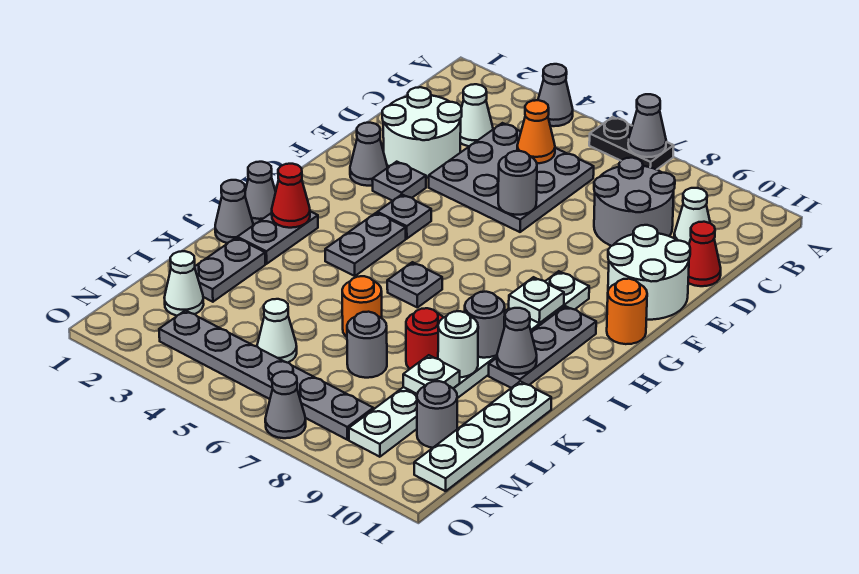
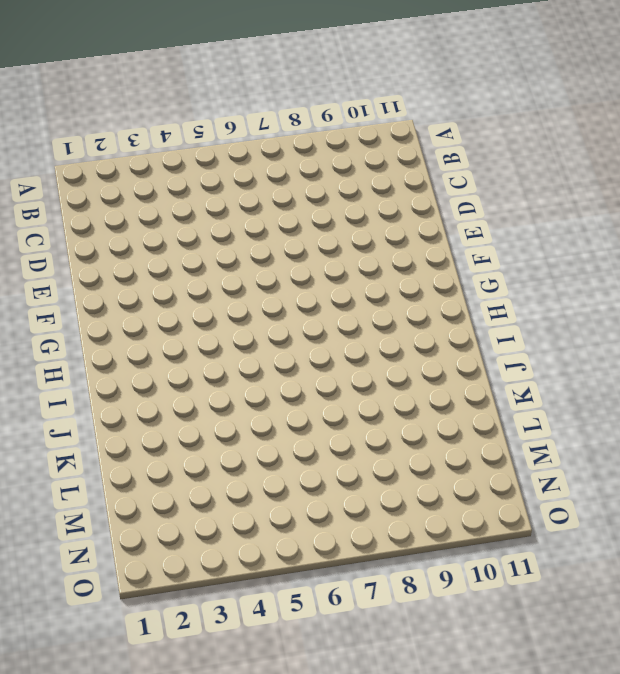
none -> grey cone A4 level 1
none -> black plate A6:A7 level 1
none -> white cone C3 level 1
none -> grey plate C4:E6 level 1

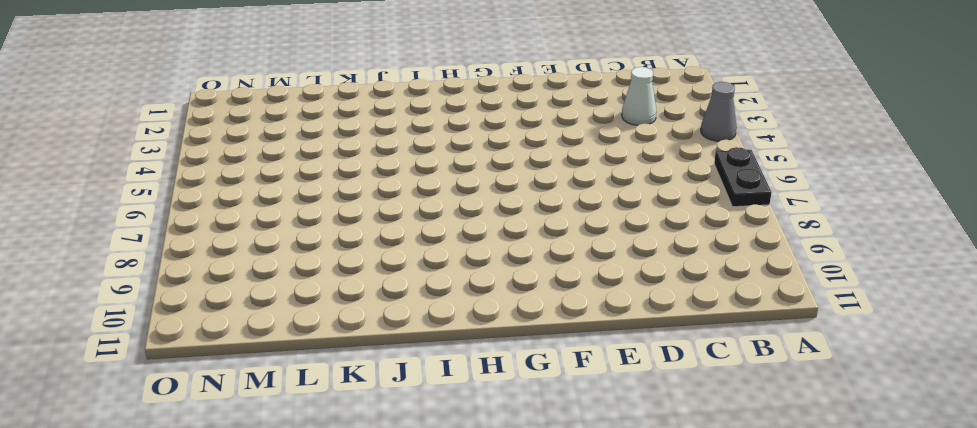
none -> grey plate C4:E6 level 1
none -> grey round brick C8:D9 level 1
none -> white cone C10 level 1
none -> white round brick D2:E3 level 1

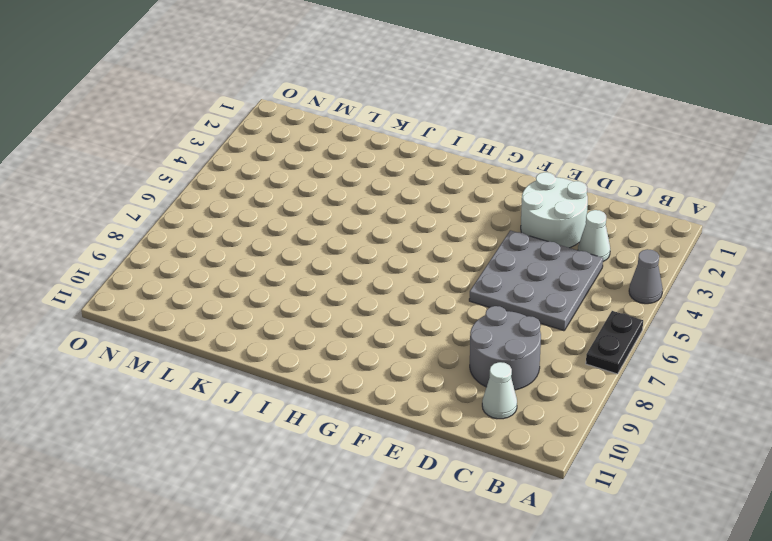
none -> red cone D11 level 1
none -> white round brick E10:F11 level 1
none -> grey cone F2 level 1
none -> grey plate F3 level 1

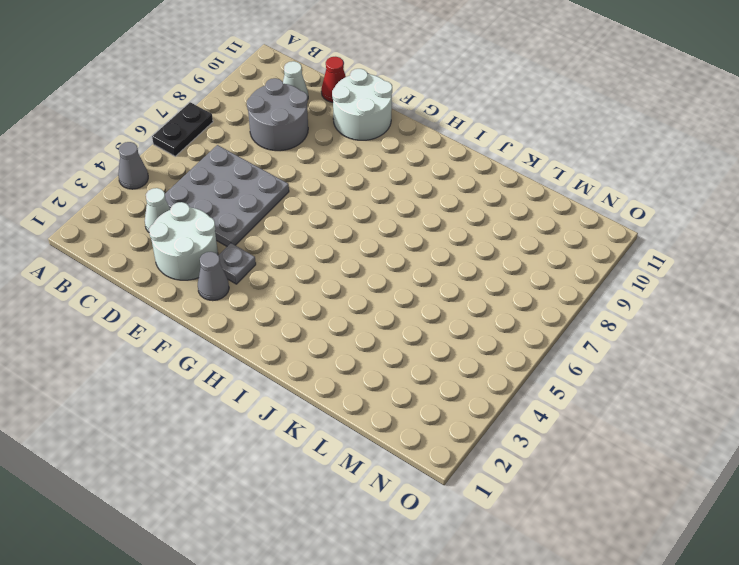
none -> grey plate G4 level 1
none -> white plate G9:N9 level 1
none -> orange round brick G11 level 1
none -> grey plate H4:I4 level 1

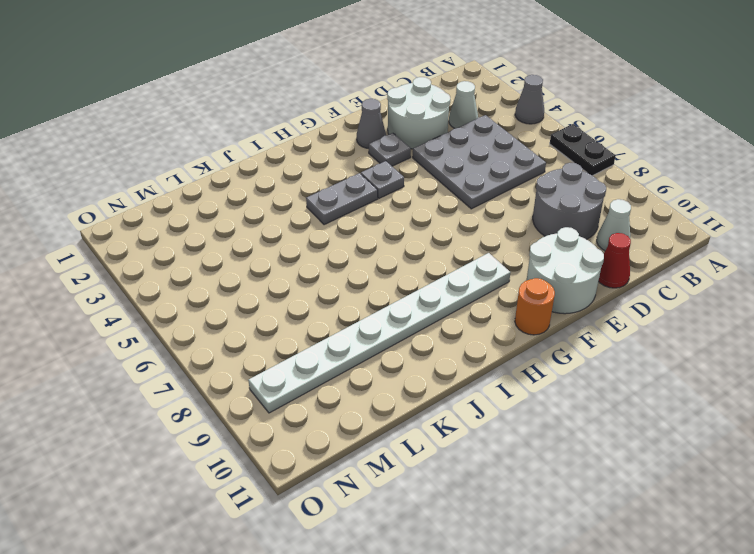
none -> grey plate H10:J10 level 1
none -> grey cone I1 level 1
none -> grey plate I2:J2 level 1
none -> grey plate I6 level 1

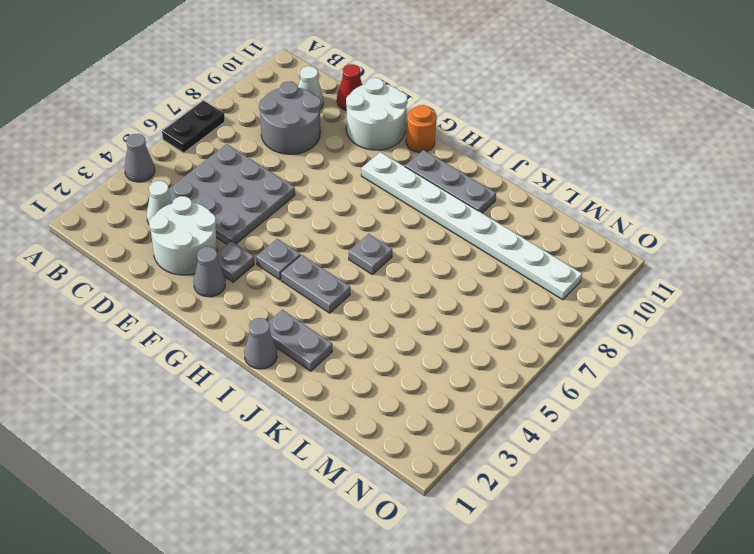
none -> grey cone J1 level 1
none -> grey plate K2:L2 level 1
none -> orange round brick K6 level 1
none -> red round brick K8 level 1

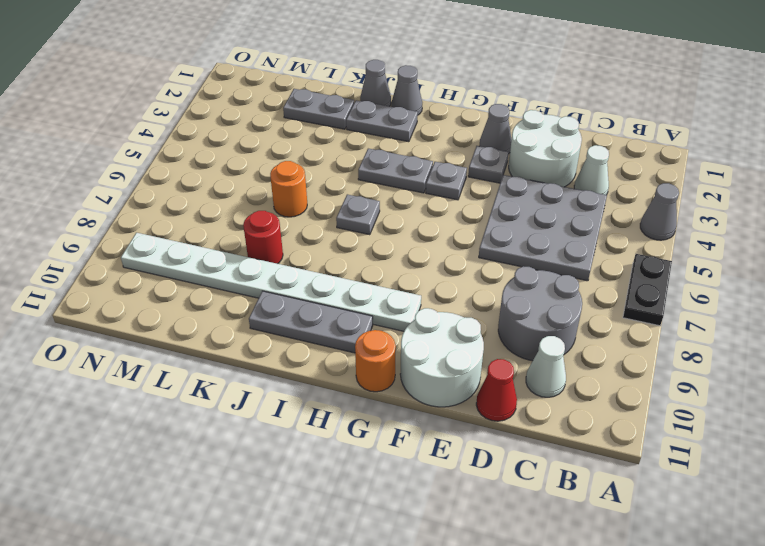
none -> white plate K11:N11 level 1
none -> grey round brick L7 level 1
none -> white cone M2 level 1
none -> white cone M5 level 1

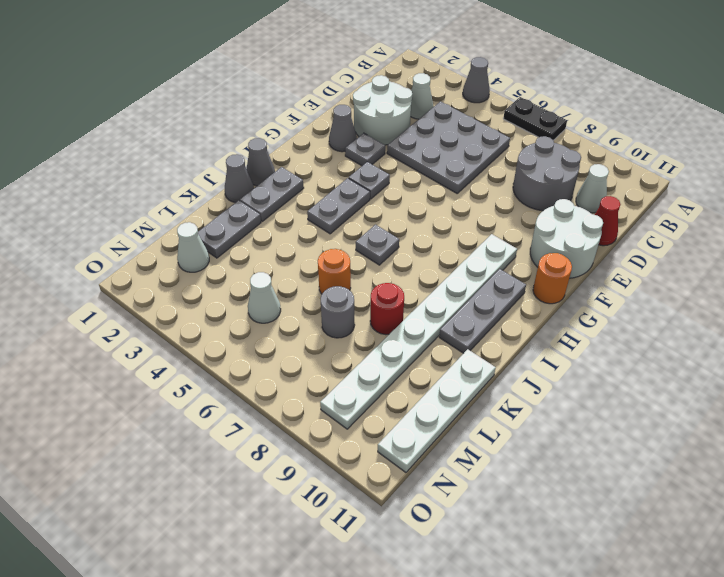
none -> grey round brick M10 level 1
none -> grey plate N3:N8 level 1
none -> grey cone O7 level 1
none -> grey cone A7 level 2

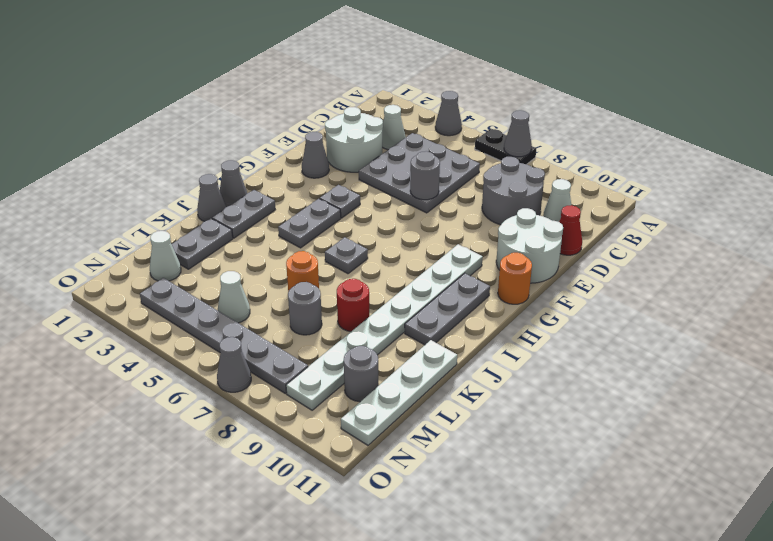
none -> grey plate F3 level 1
none -> orange cone C5 level 2
none -> white plate H9 level 2
none -> red cone I2 level 2

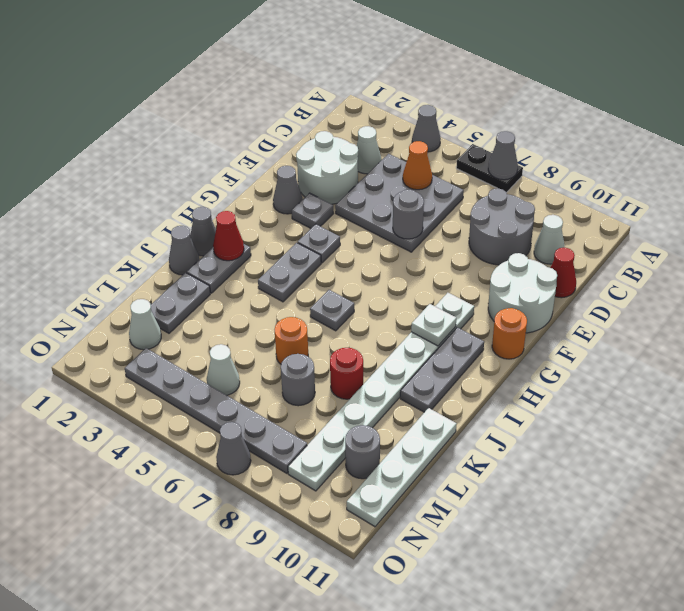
none -> grey round brick J9 level 2
none -> grey cone J10 level 2
none -> white round brick K9 level 2
none -> white plate L9 level 2

